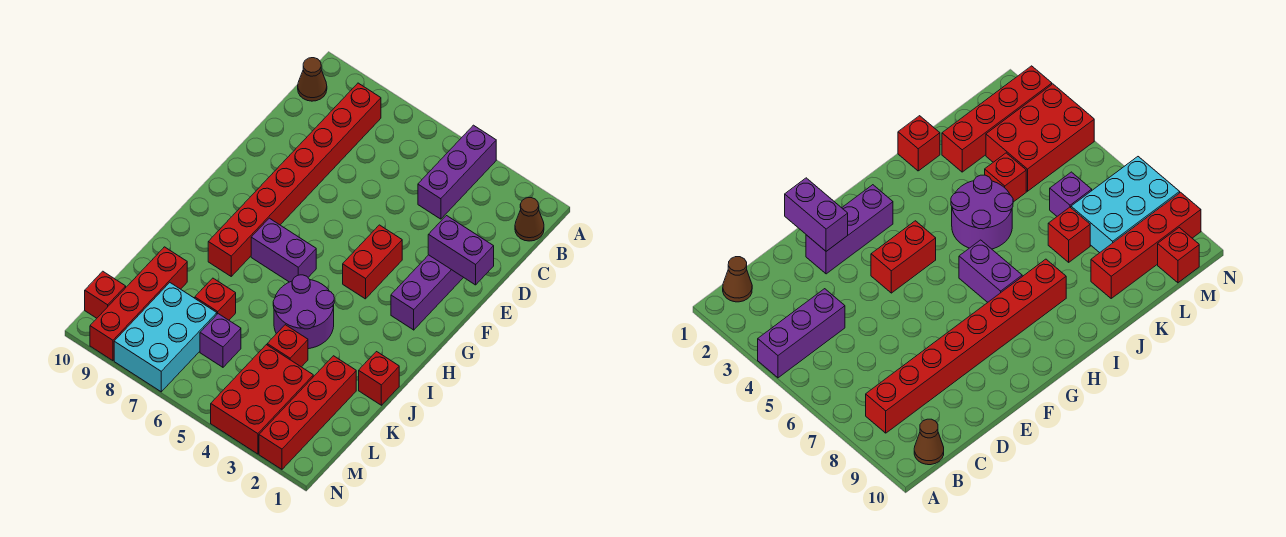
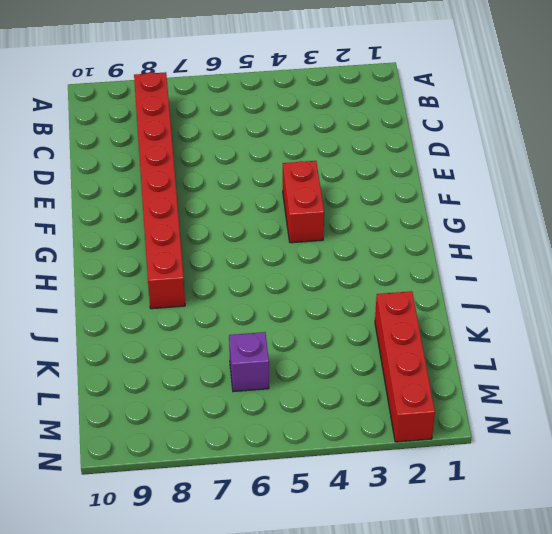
none -> purple brick A4:C4 level 1
none -> brown cone B1 level 1
none -> brown cone B10 level 1

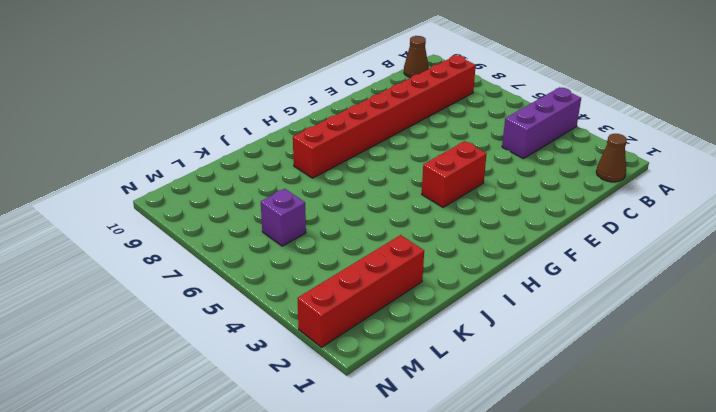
none -> purple brick E2:G2 level 1
none -> purple brick H6:H7 level 1
none -> purple round brick I4:J5 level 1

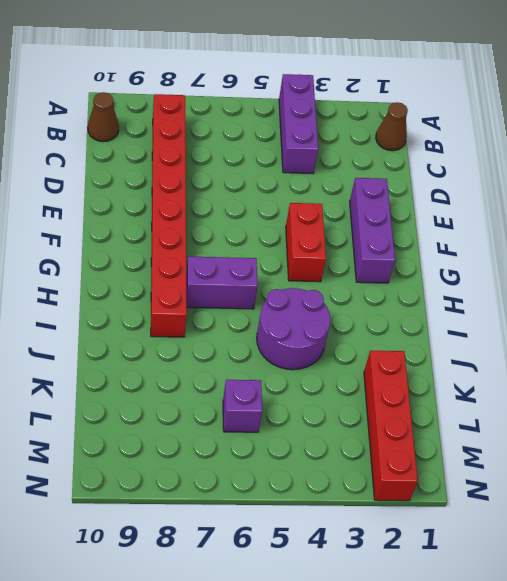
none -> red brick J1 level 1
none -> red brick K4 level 1
none -> red brick K7 level 1

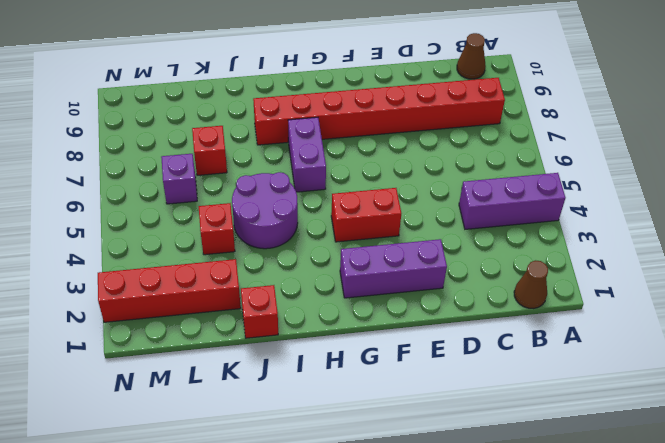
none -> red brick K9:N9 level 1
none -> red brick L3:N4 level 1
none -> cyan brick L7:N8 level 1

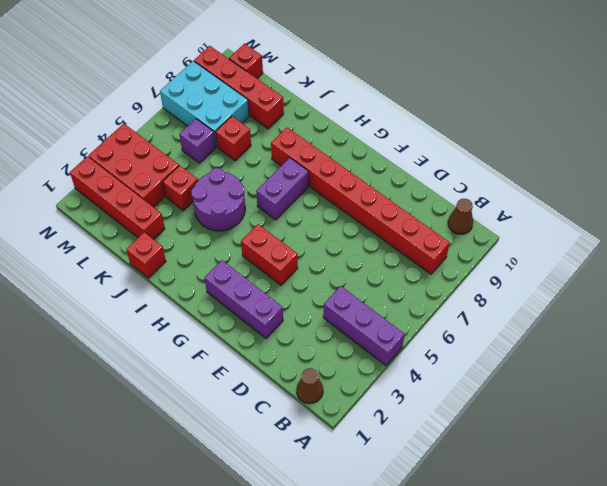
none -> purple brick E1:E2 level 2

